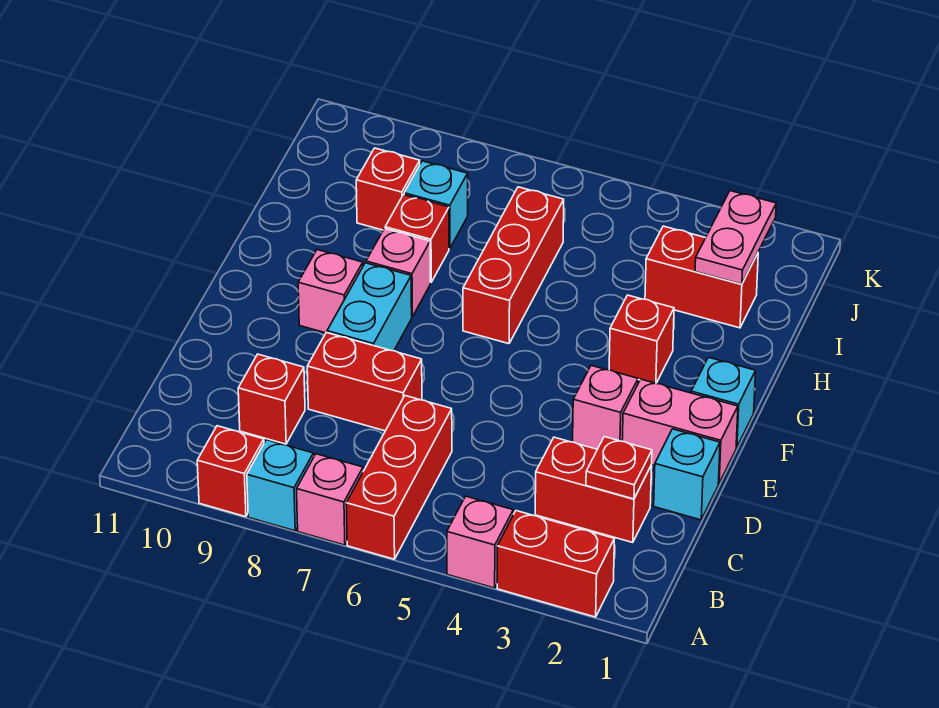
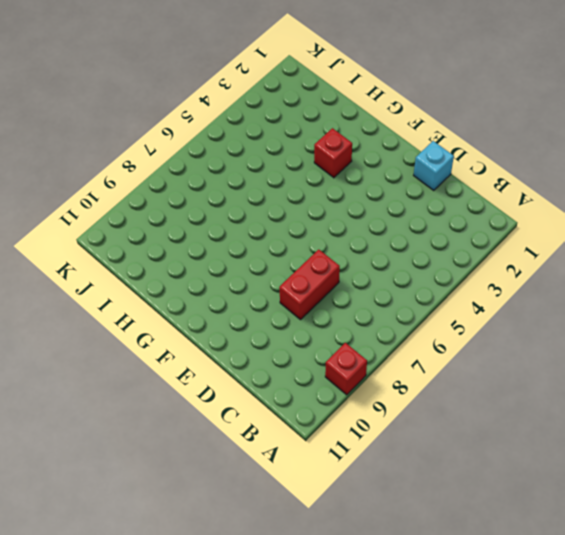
none -> red brick A2:A3 level 1
none -> pink brick A4 level 1
none -> red brick A6:C6 level 1

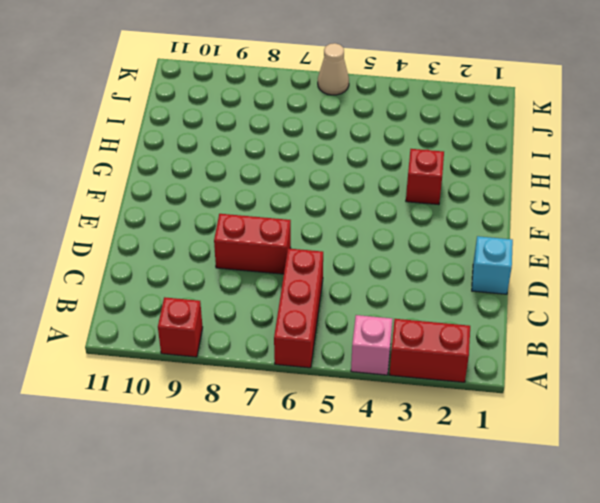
tan cone K6 level 1 -> none
none -> pink brick A7 level 1
none -> cyan brick A8 level 1
none -> red brick C2:C3 level 1

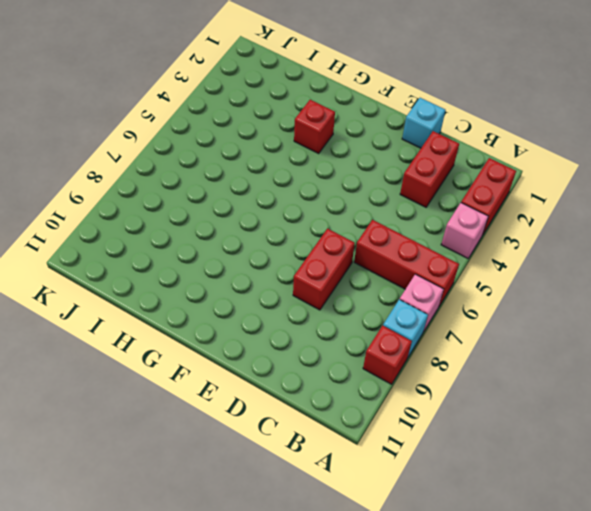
none -> red brick C9 level 1
none -> pink brick E1:E2 level 1
none -> pink brick E3 level 1

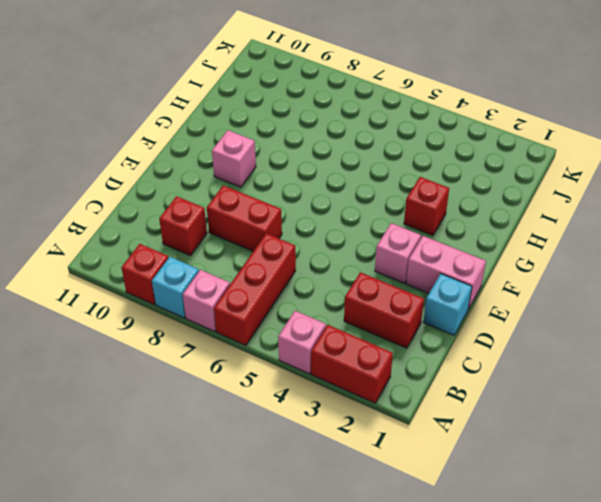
none -> cyan brick E8:F8 level 1
none -> cyan brick F1 level 1
none -> red brick G6:I6 level 1

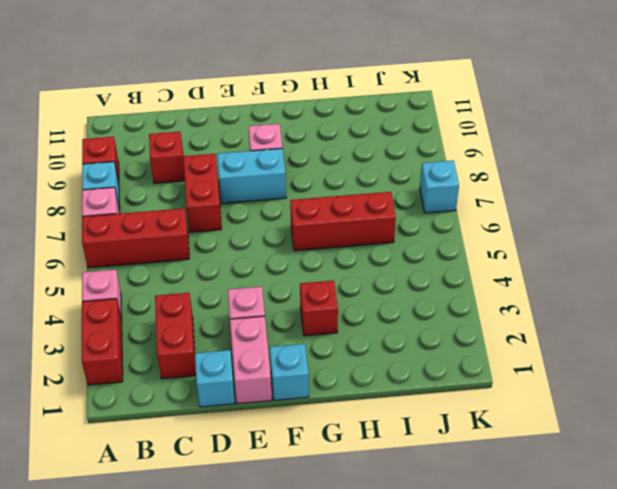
cyan brick K7 level 1 -> cyan brick I8 level 1
none -> pink brick G8 level 1
none -> red brick H8 level 1
none -> red brick I2:I3 level 1

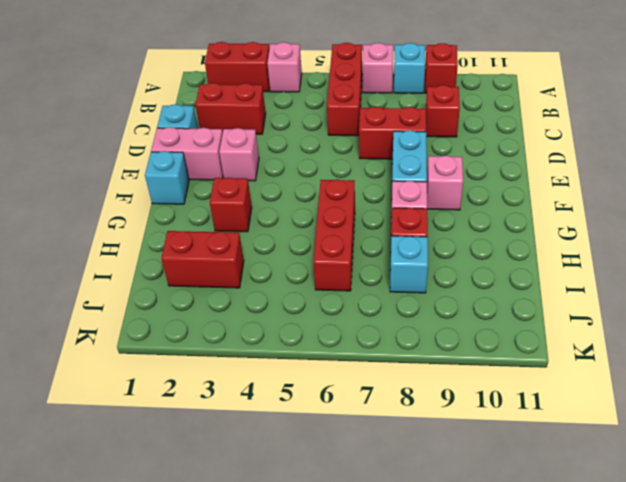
none -> red brick I9 level 1
none -> red plate C2 level 2
none -> pink plate I2:J2 level 2

